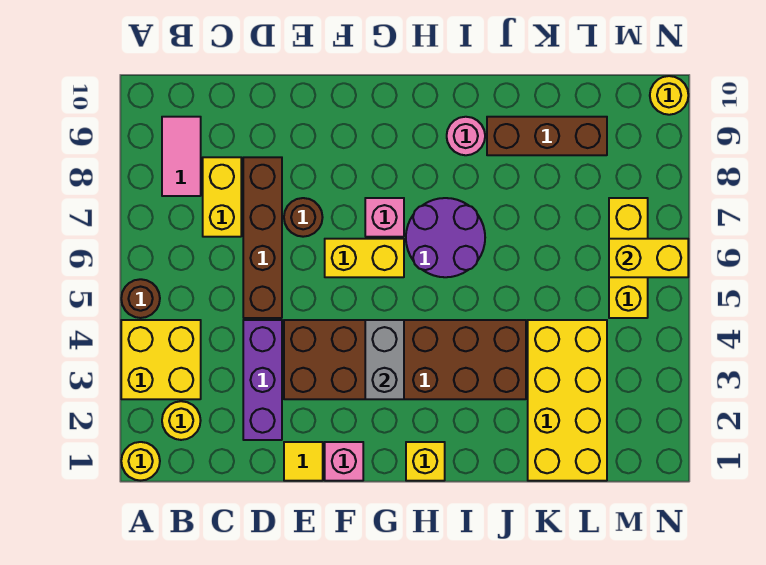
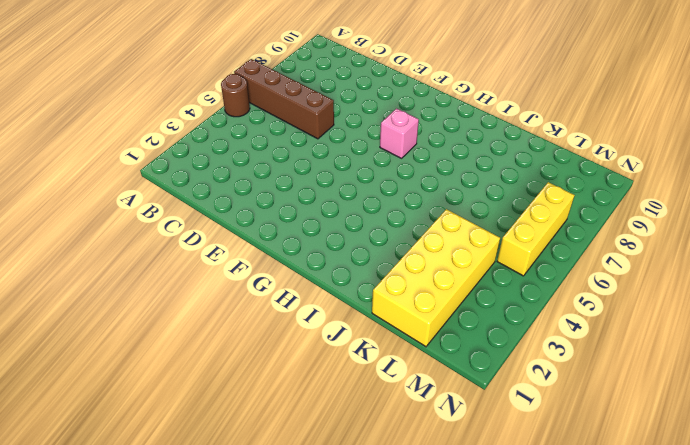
brown brick A6:D6 level 1 -> brown brick D5:D8 level 1
none -> yellow round brick A1 level 1
none -> yellow brick A3:B4 level 1
none -> yellow round brick B2 level 1

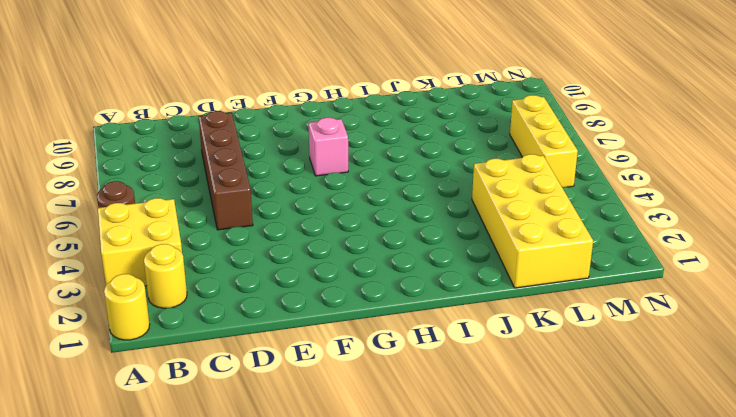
none -> pink tile B8:B9 level 1
none -> yellow brick C7:C8 level 1
none -> purple brick D2:D4 level 1

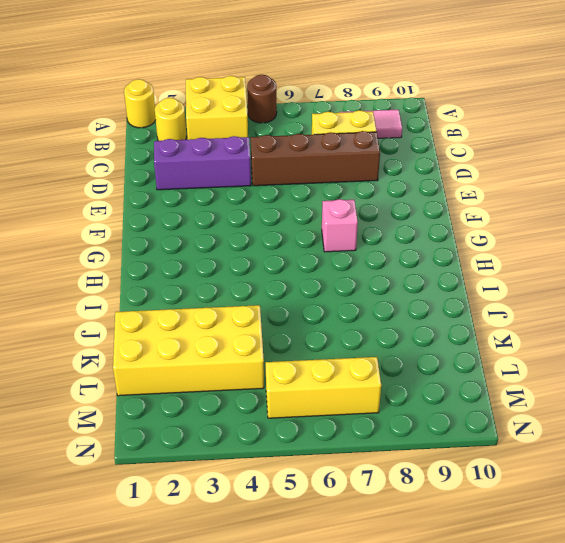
none -> yellow tile E1 level 1
none -> brown brick E3:J4 level 1
none -> brown round brick E7 level 1

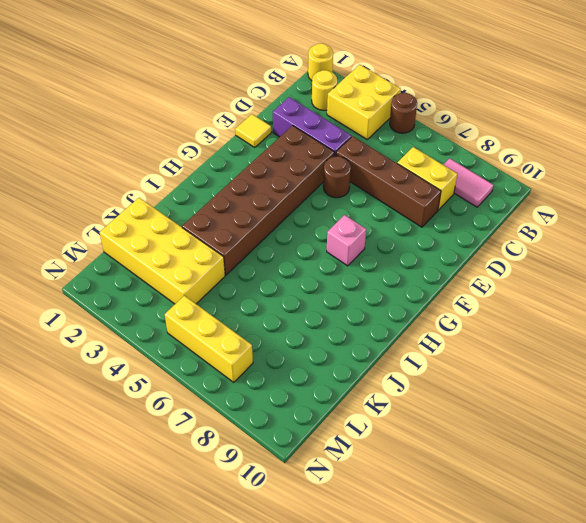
brown round brick E5 level 1 -> brown round brick E7 level 1
none -> pink brick F1 level 1
none -> yellow brick F6:G6 level 1
none -> yellow brick H1 level 1

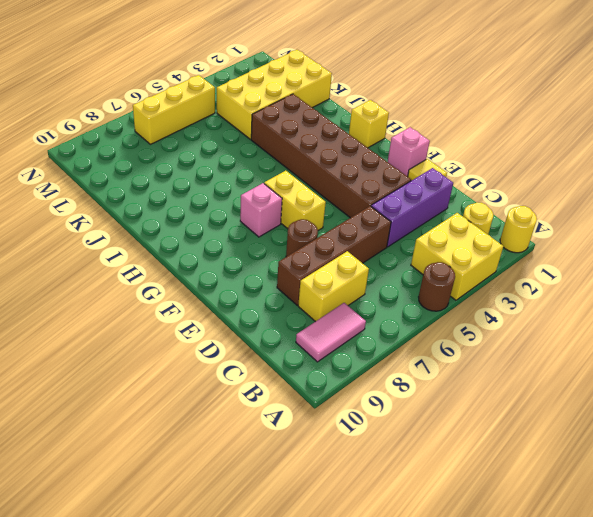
none -> purple round brick H6:I7 level 1
none -> pink round brick I9 level 1
none -> brown brick J9:L9 level 1

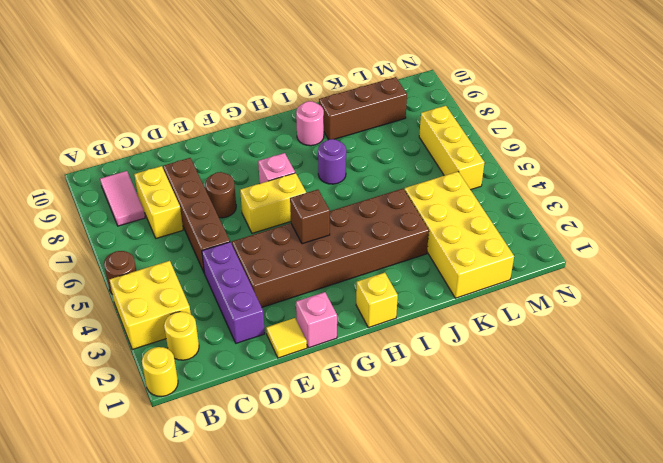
brown brick G4 level 2 -> grey brick G3:G4 level 2
purple round brick I7 level 1 -> purple round brick H6:I7 level 1
none -> yellow round brick N10 level 1
none -> yellow brick M6:N6 level 2

